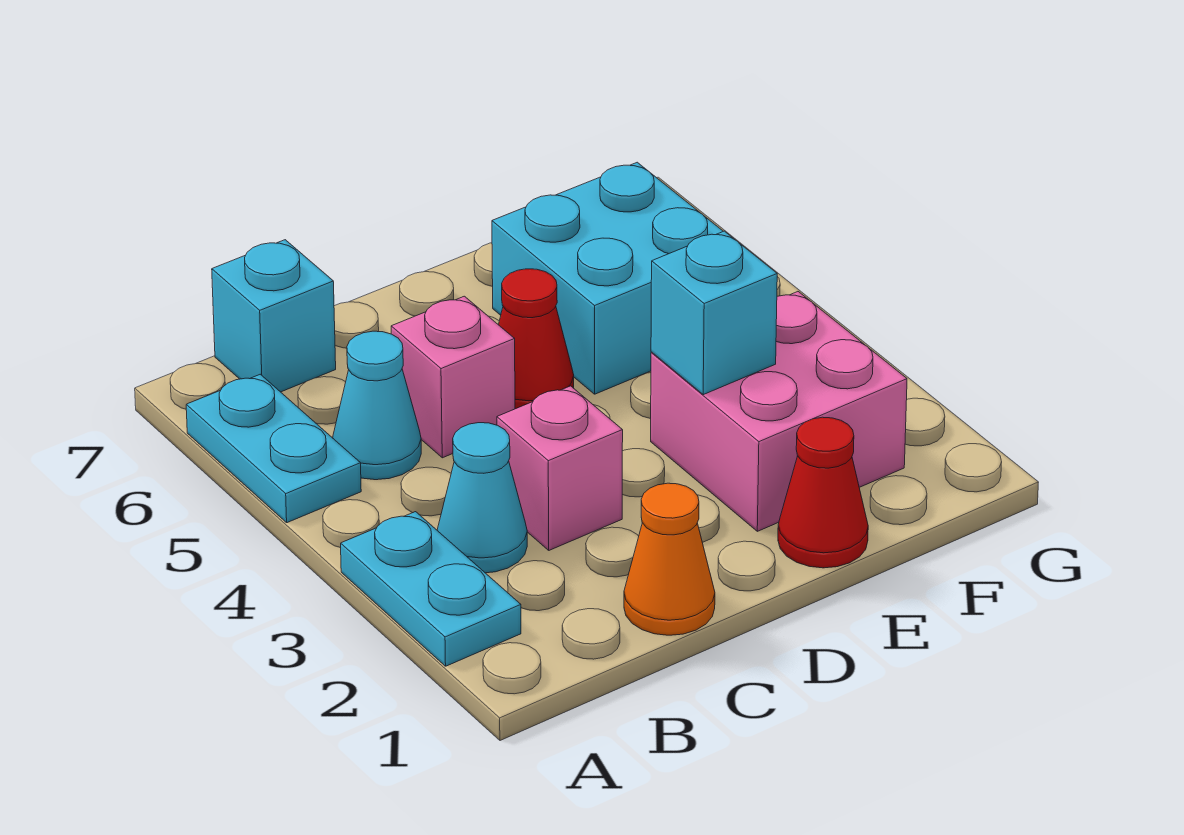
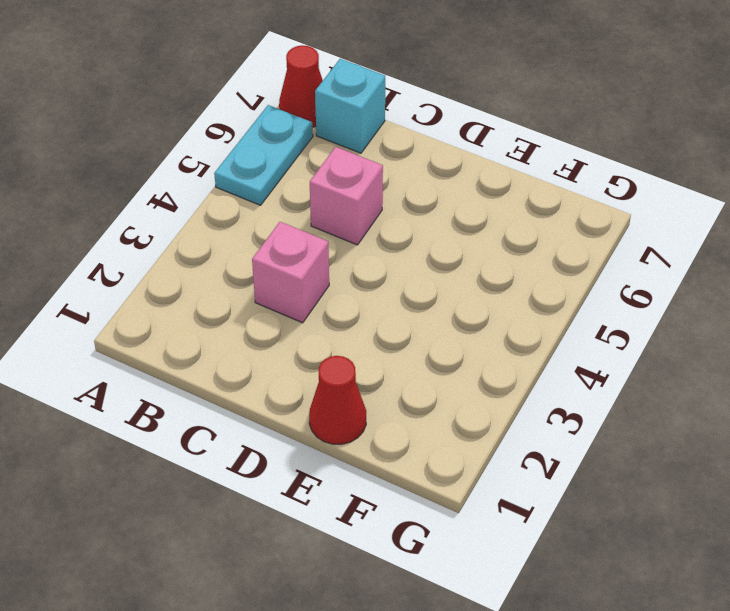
red cone A7 level 1 -> red cone D5 level 1
none -> cyan plate A2:A3 level 1
none -> cyan cone B3 level 1
none -> cyan cone B5 level 1

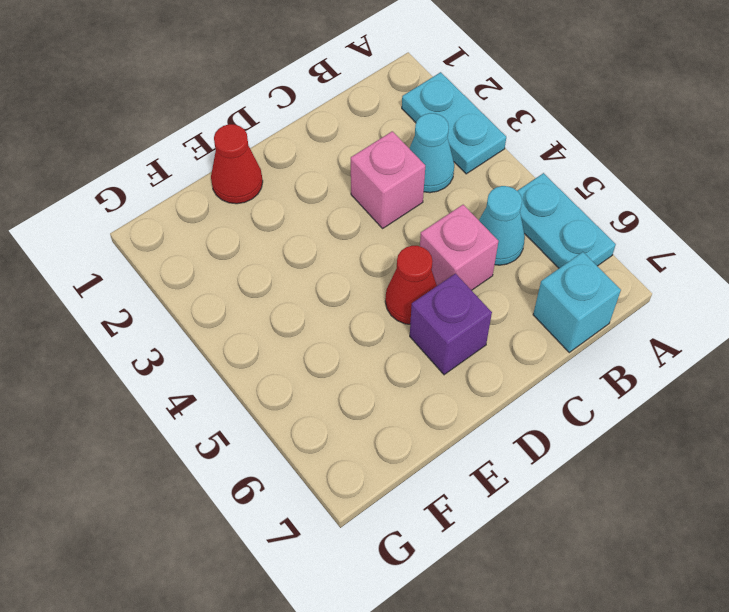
purple brick D6 level 1 -> none
none -> orange cone C1 level 1
none -> pink brick E2:F3 level 1
none -> cyan brick E5:F6 level 1

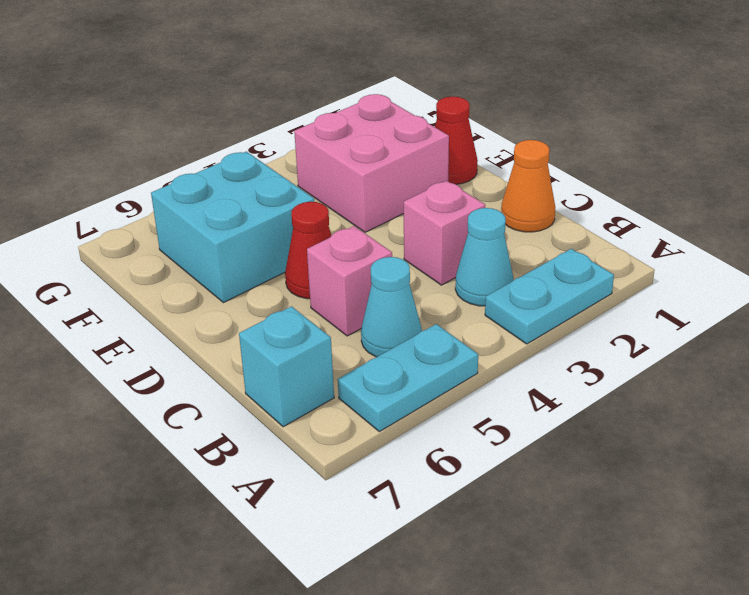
none -> cyan brick E3 level 2

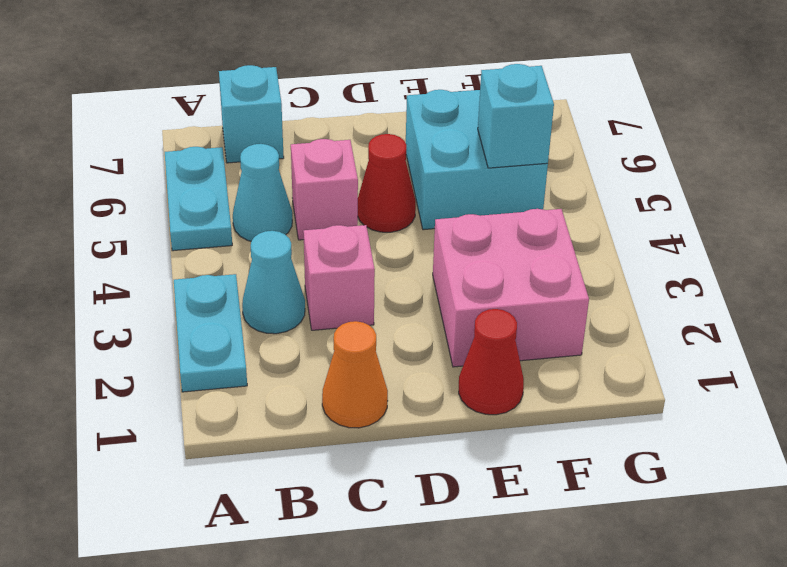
cyan brick F5 level 2 -> cyan brick E3 level 2

